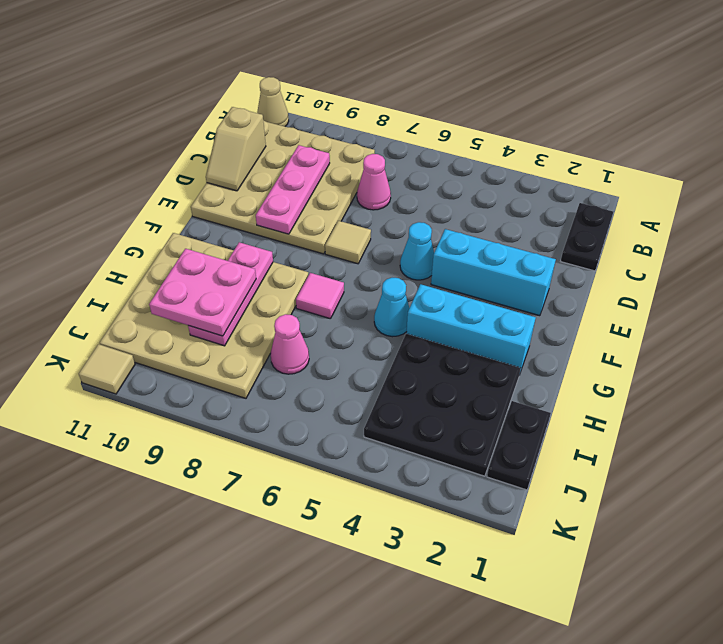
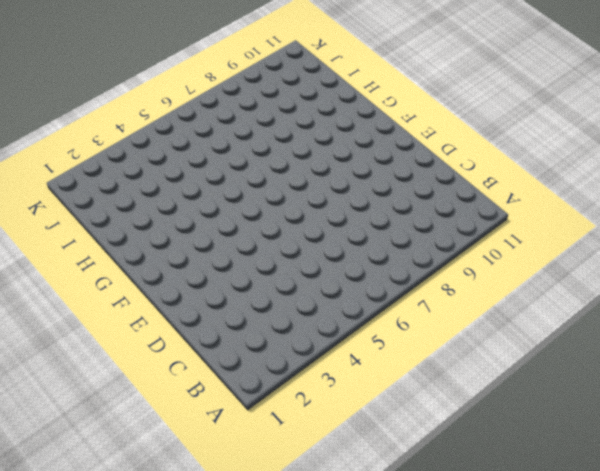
none -> tan cone A11 level 1
none -> black plate B1:C1 level 1
none -> tan plate B8:E11 level 1

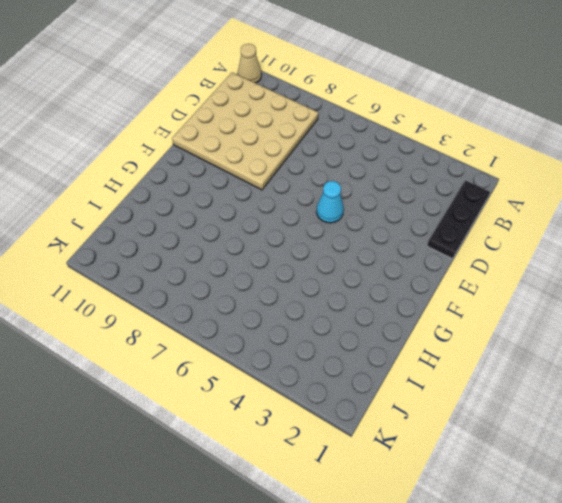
black plate B1:D1 level 1 -> black plate B1:C1 level 1
none -> pink cone C7 level 1
none -> cyan brick E2:E4 level 1
none -> tan tile E7 level 1

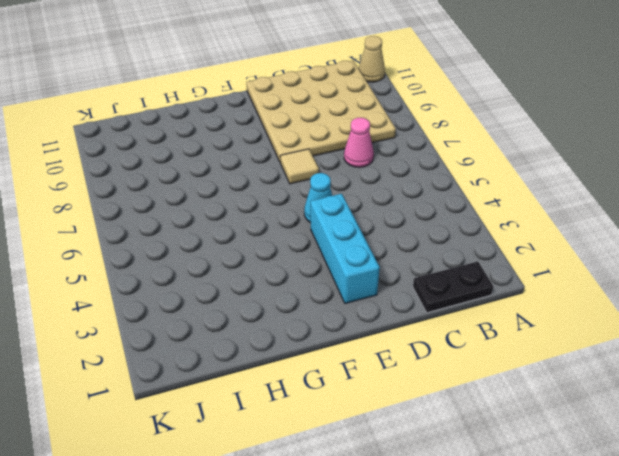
none -> cyan brick G2:G4 level 1
none -> cyan cone G5 level 1
none -> pink tile G7 level 1

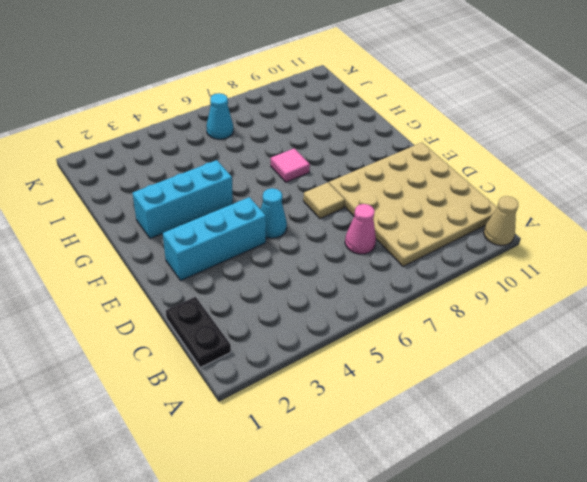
cyan cone J6 level 1 -> cyan cone G5 level 1
none -> tan plate G8:J11 level 1
none -> black plate H2:J4 level 1
none -> black plate I1:J1 level 1

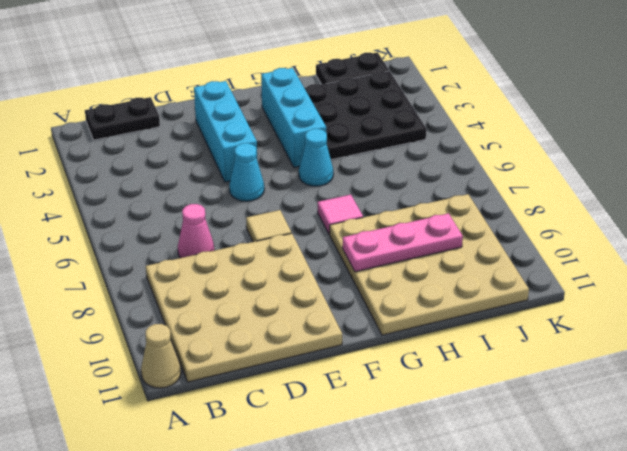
none -> pink cone I7 level 1
none -> tan tile K11 level 1
none -> pink plate C9:E9 level 2

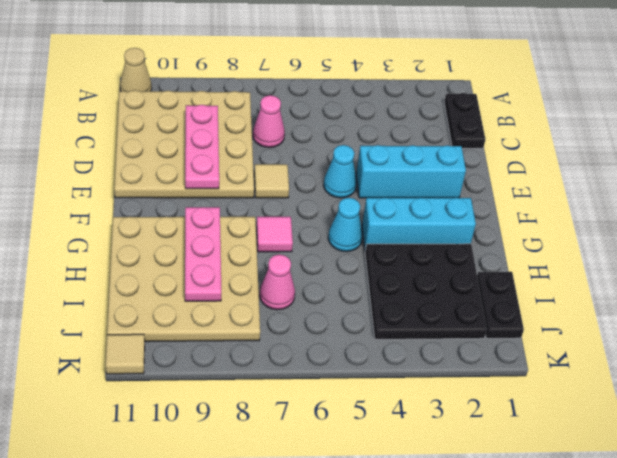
none -> tan slope C11:D11 level 2 top C
none -> pink plate H9:I10 level 3

